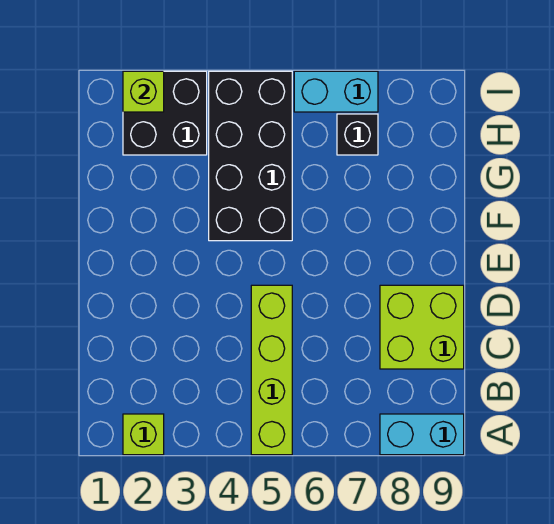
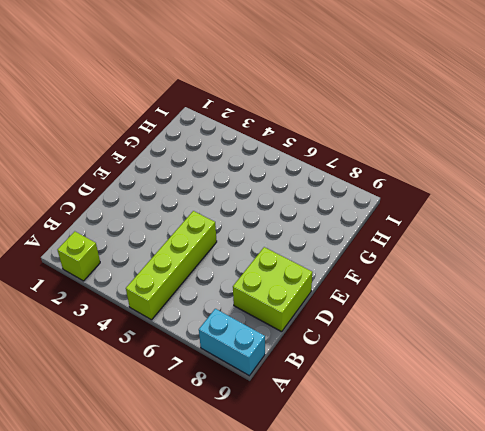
none -> black brick F4:I5 level 1
none -> black brick H2:I3 level 1

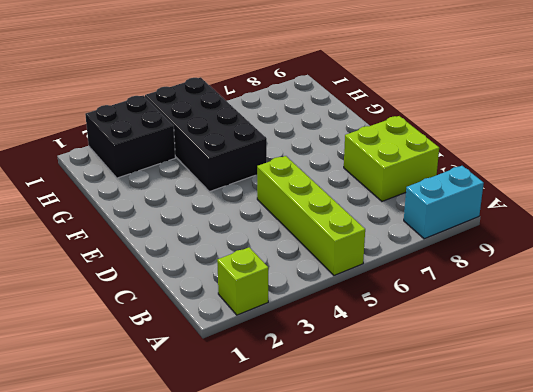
none -> black brick H7 level 1
none -> cyan brick I6:I7 level 1

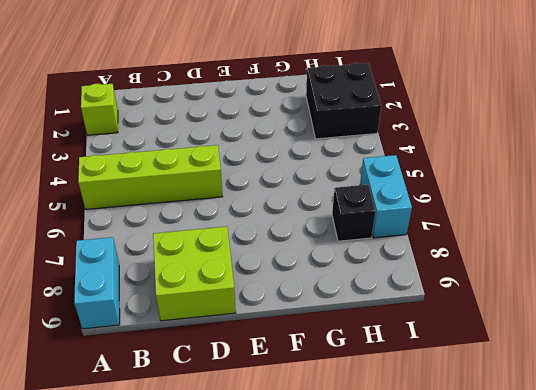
none -> black brick F4:I5 level 1
none -> lime brick I2 level 2

